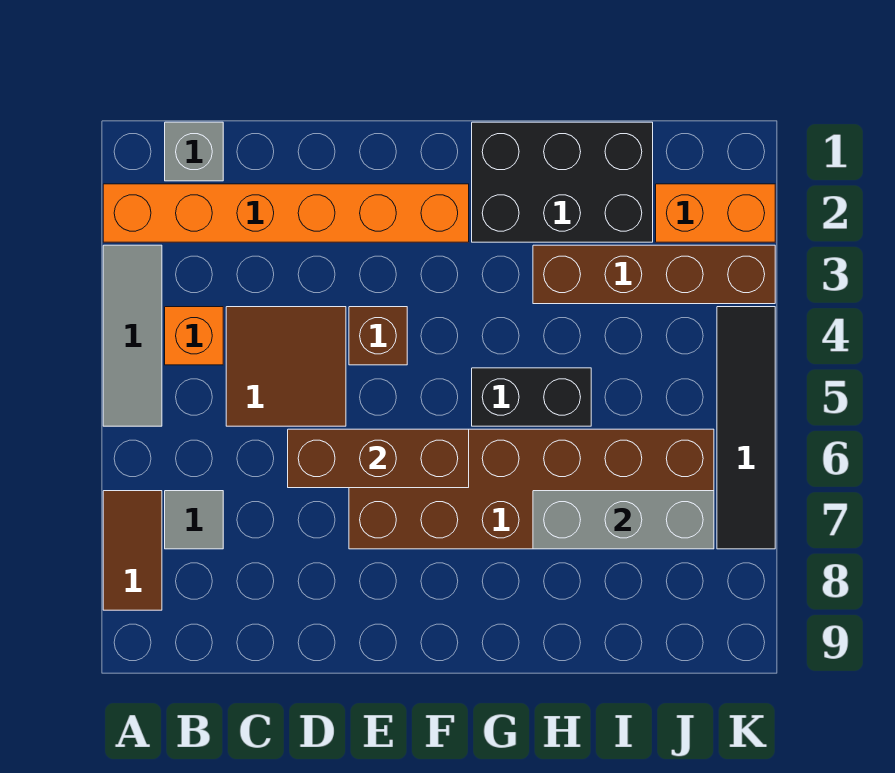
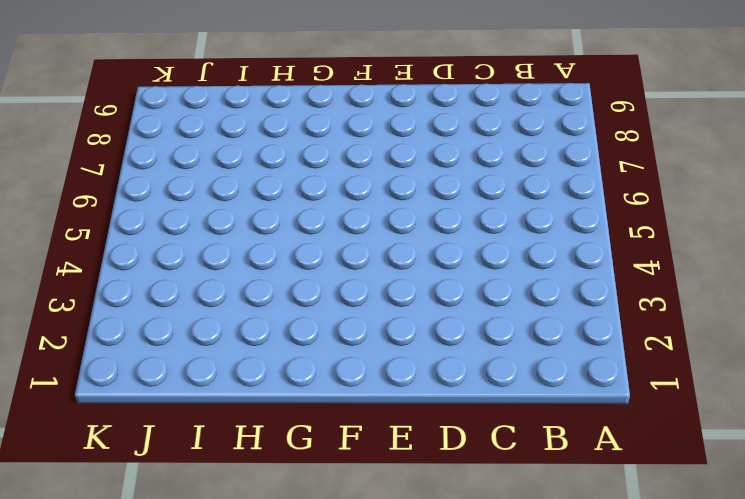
none -> orange brick A2:F2 level 1
none -> grey tile A3:A5 level 1
none -> brown tile A7:A8 level 1

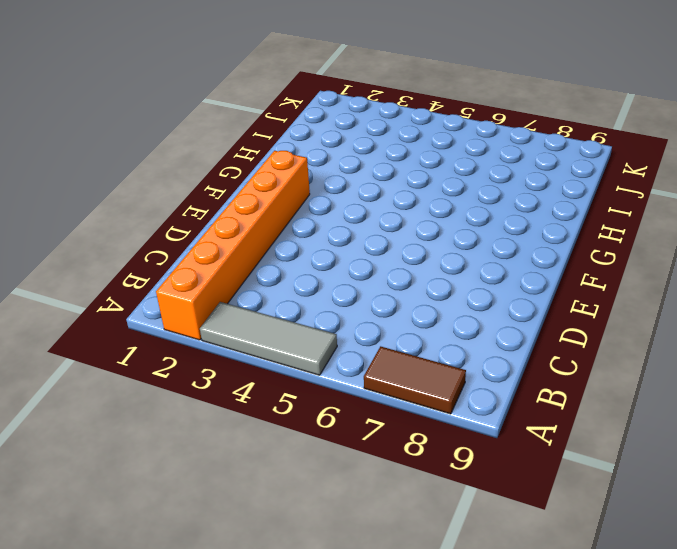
none -> grey brick B1 level 1
none -> orange brick B4 level 1
none -> grey tile B7 level 1

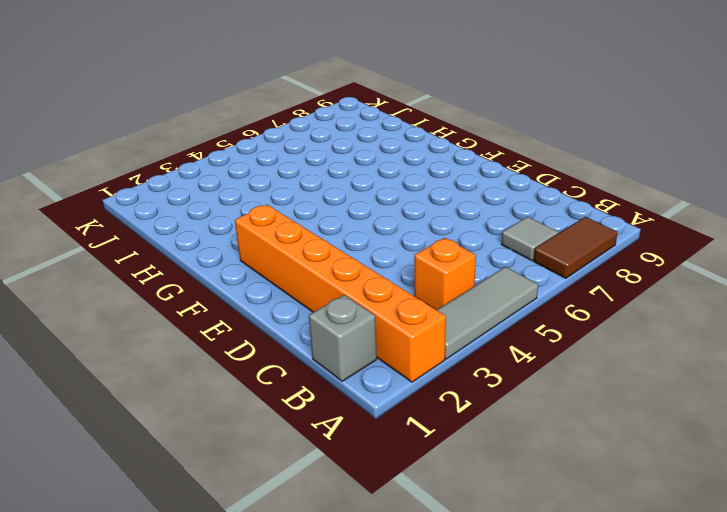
none -> brown tile C4:D5 level 1
none -> brown brick E4 level 1
none -> brown brick E6:J7 level 1

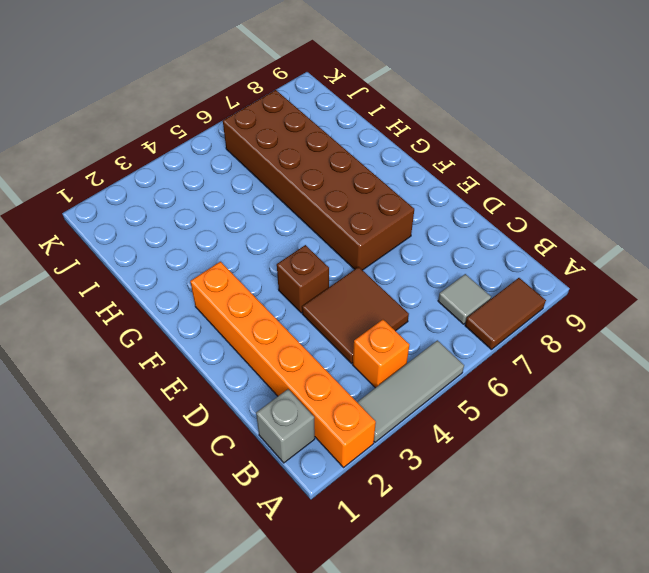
none -> black brick G1:I2 level 1
none -> black brick G5:H5 level 1
none -> brown brick H3:K3 level 1

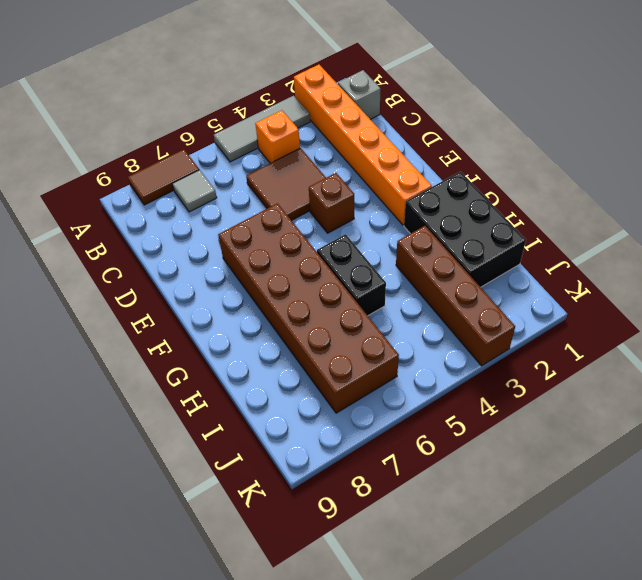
none -> orange brick J2:K2 level 1
none -> black tile K4:K7 level 1
none -> brown brick D6:F6 level 2

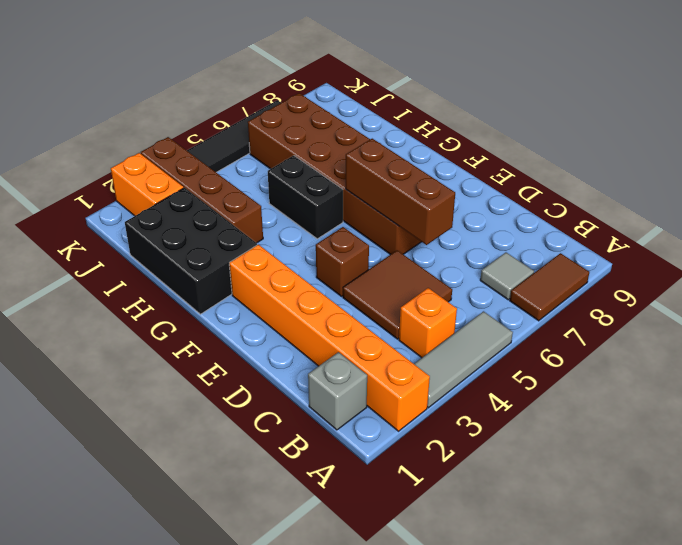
none -> grey brick H7:J7 level 2

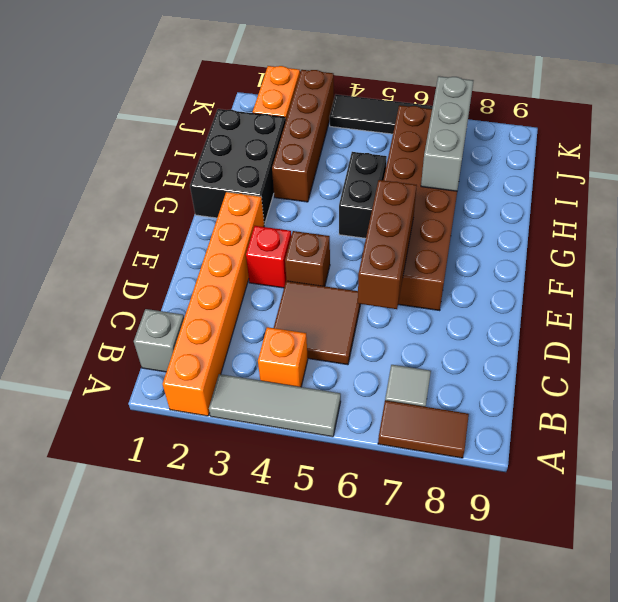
red brick E3 level 1 -> none

